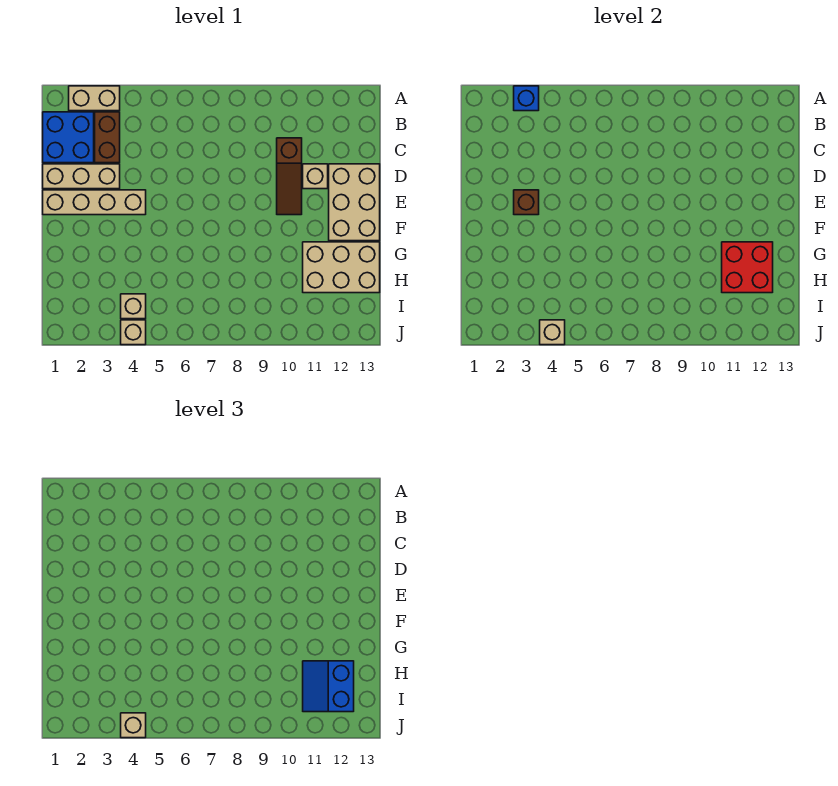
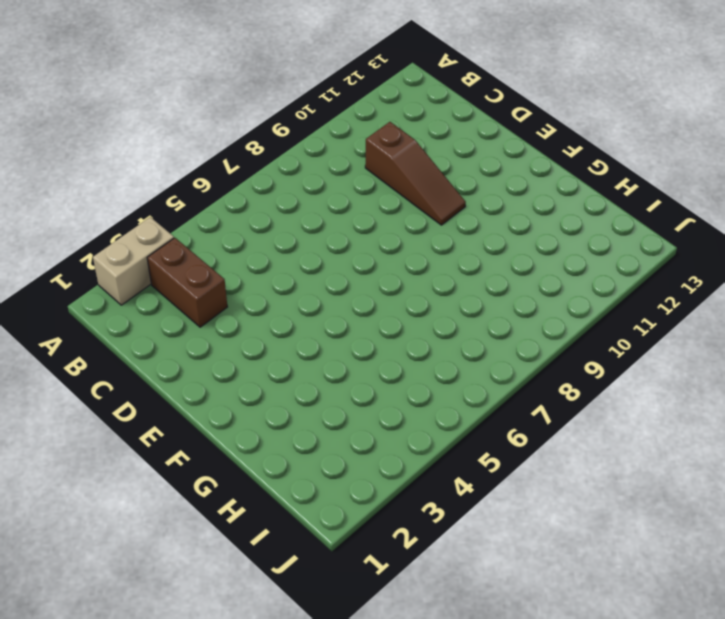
none -> blue brick B1:C2 level 1
none -> tan brick D1:D3 level 1
none -> tan brick D11 level 1

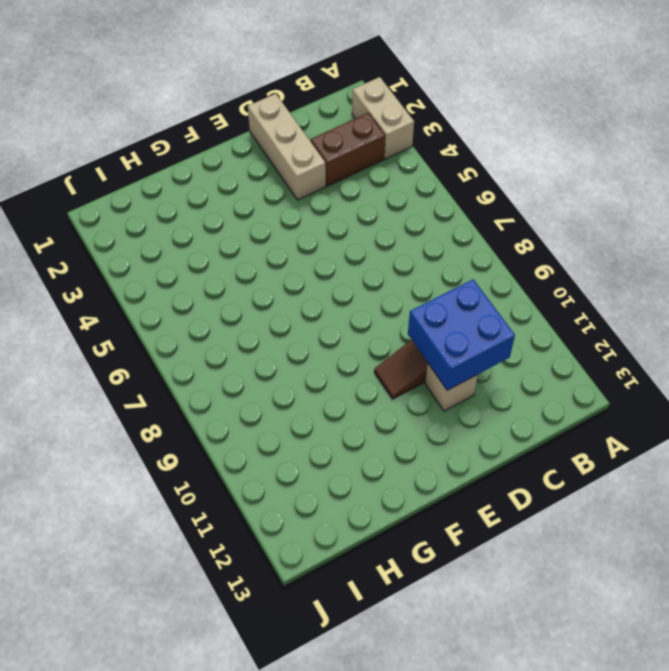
blue brick C10:D11 level 2 -> blue brick B1:C2 level 1
none -> tan brick D12:F13 level 1
none -> tan brick E1:E4 level 1
none -> tan brick G11:H13 level 1

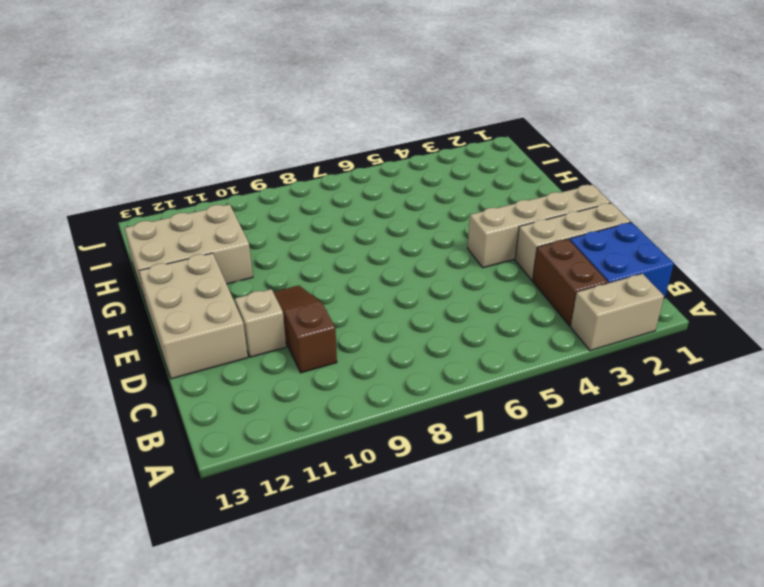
none -> tan brick I4 level 1
none -> tan brick J4 level 1
none -> blue brick A3 level 2

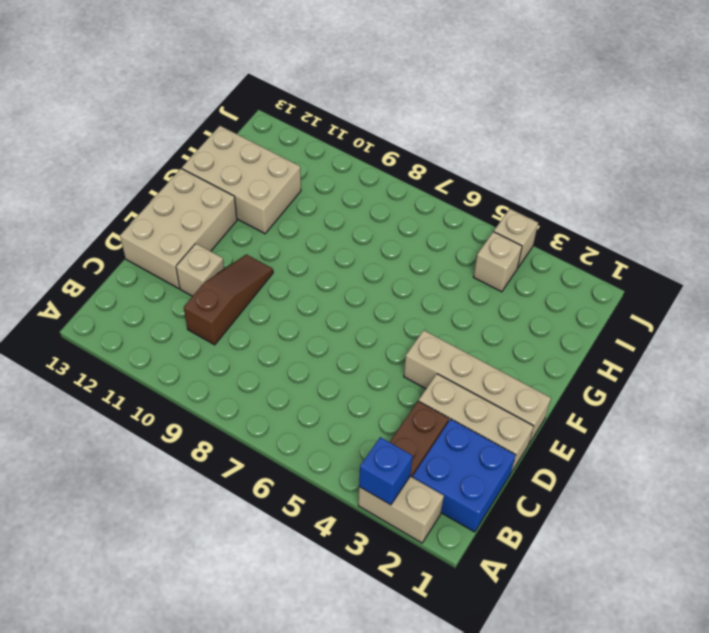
none -> brown brick E3 level 2
none -> red brick G11:H12 level 2
none -> tan brick J4 level 2

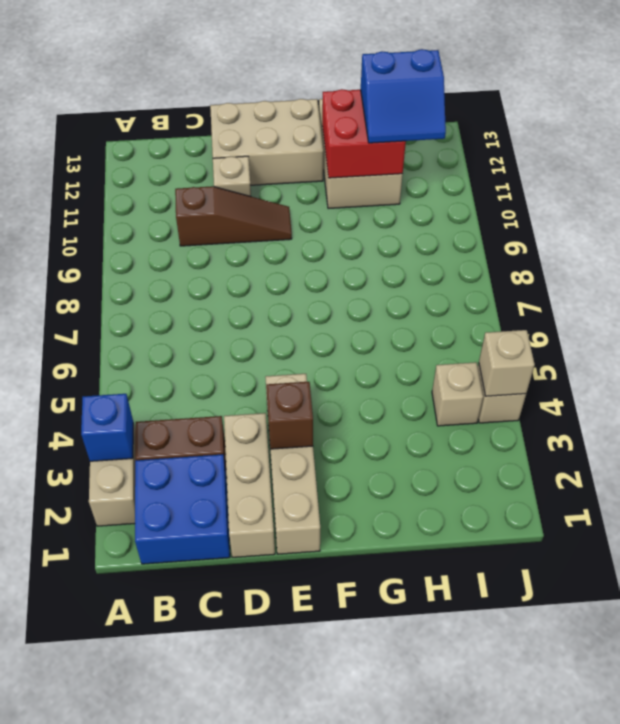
none -> tan brick J4 level 3

